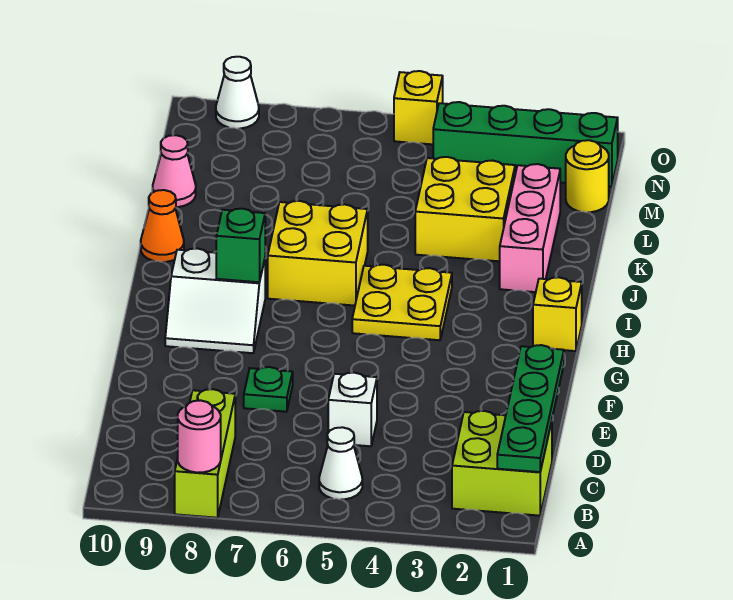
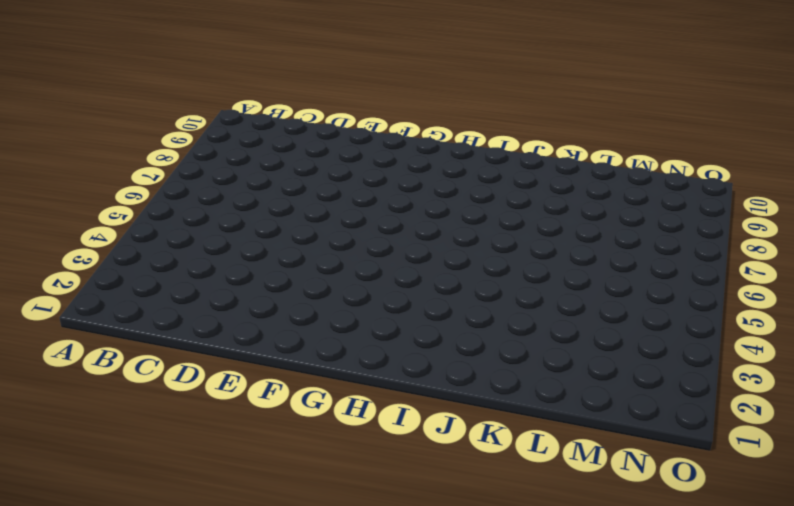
none -> lime brick A8:C8 level 1
none -> lime brick B1:C2 level 1
none -> white cone B5 level 1

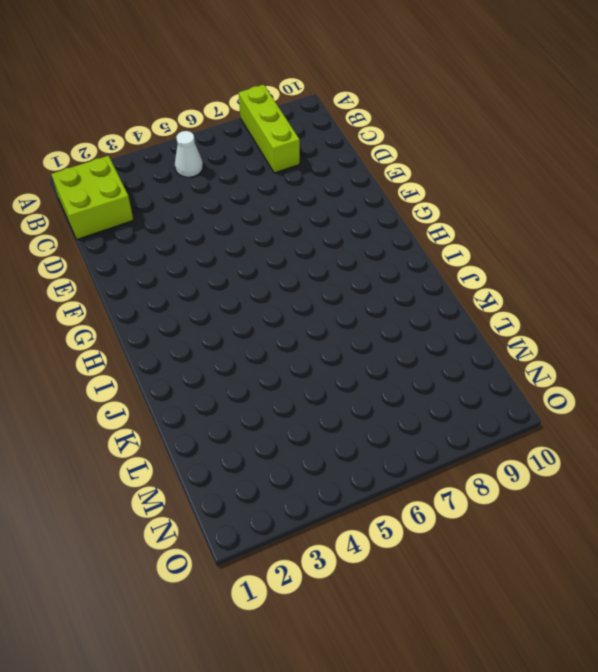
none -> white brick D5 level 1
none -> green plate E7 level 1
none -> white slope G8:H9 level 1 top H

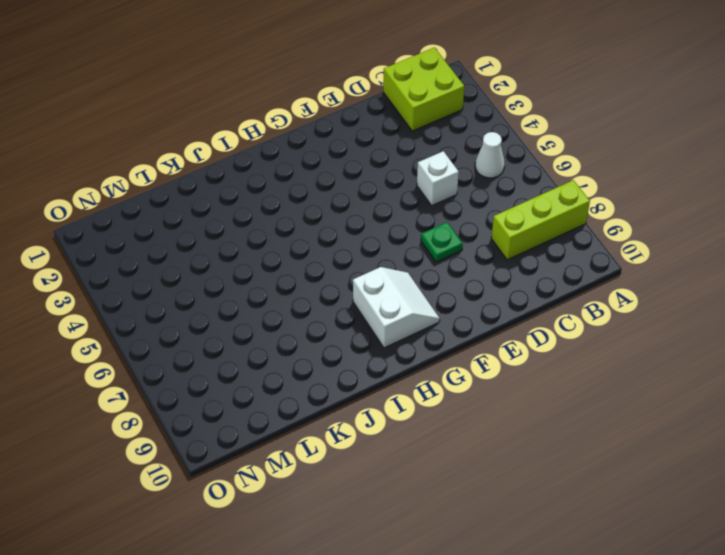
none -> yellow brick H1 level 1
none -> yellow plate H4:I5 level 1
none -> yellow brick I6:J7 level 1

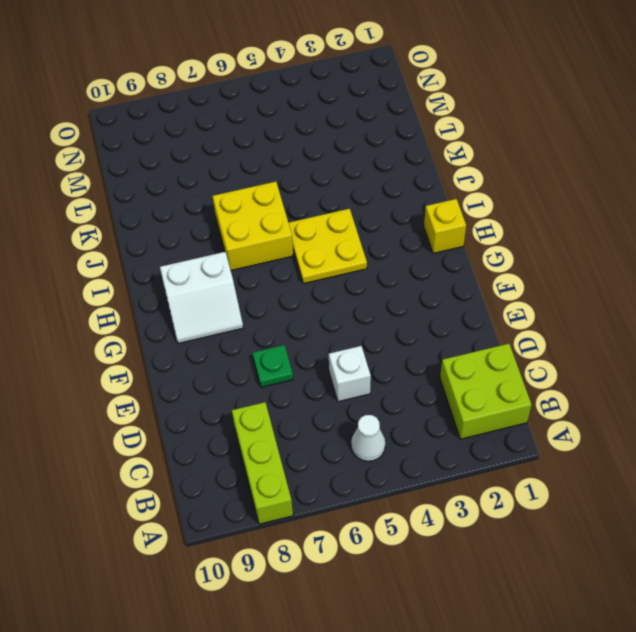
none -> pink brick J2:L2 level 1
none -> orange cone J10 level 1
none -> yellow brick K3:L4 level 1

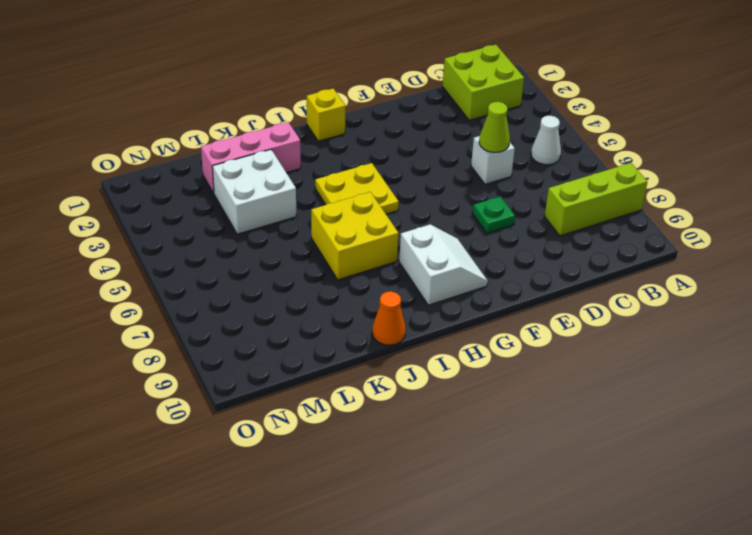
lime cone D5 level 2 -> none
white brick K3:L4 level 1 -> yellow brick K3:L4 level 1
none -> pink cone L10 level 1
none -> yellow round brick M1 level 1
none -> green brick N1:N4 level 1

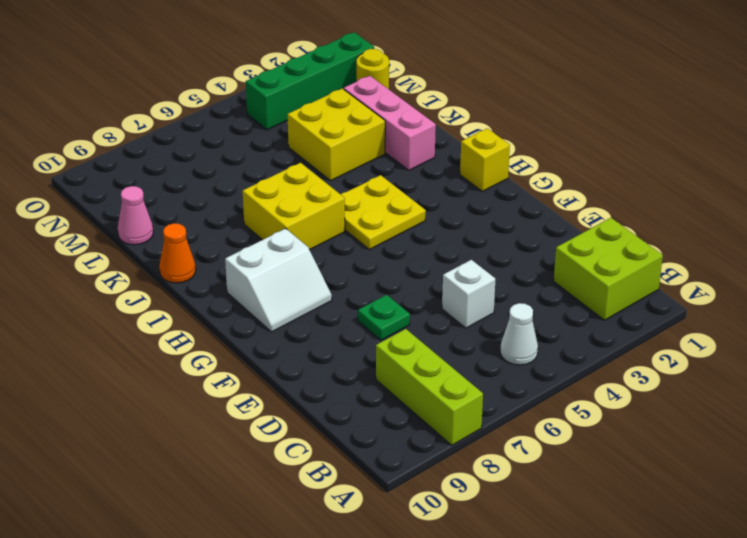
none -> yellow brick O5 level 1
none -> white cone O9 level 1
none -> pink round brick A8 level 2

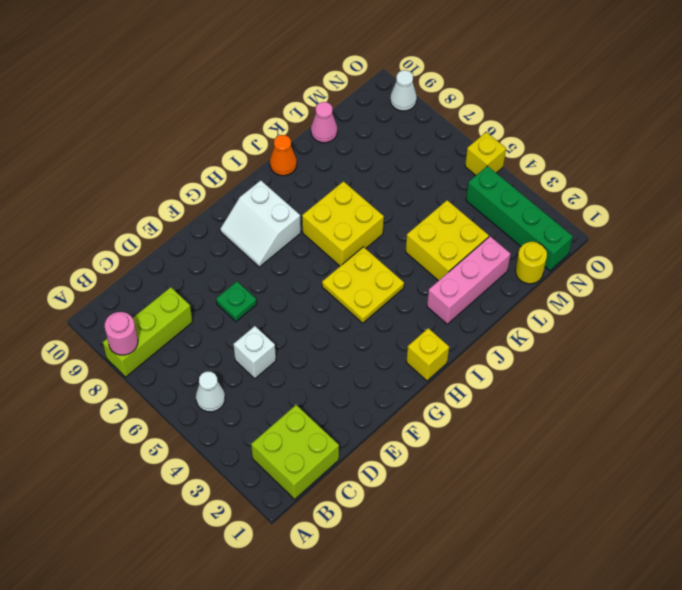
none -> green plate B1:E1 level 2
none -> green brick H8 level 2

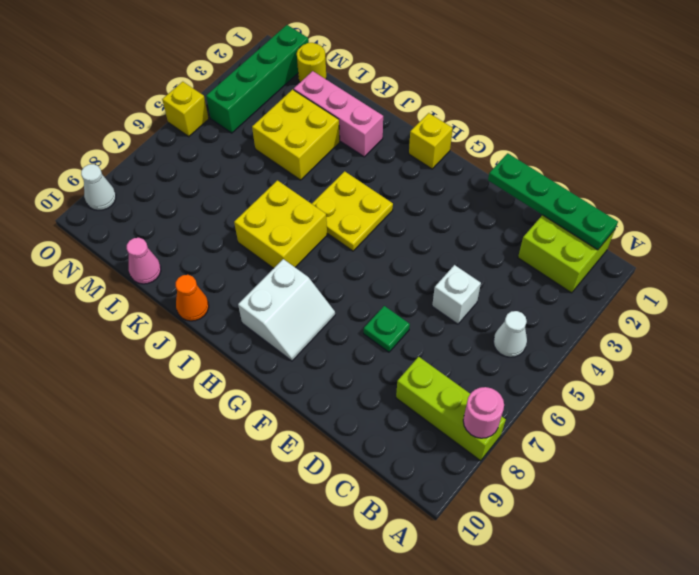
none -> green brick H8 level 2

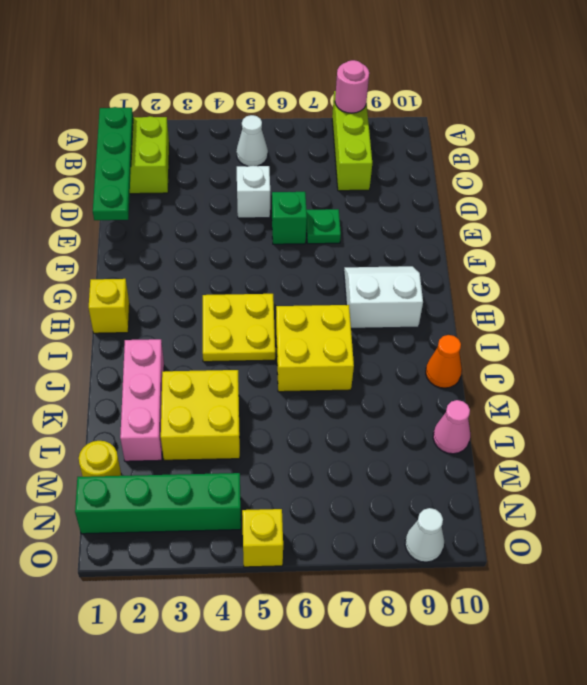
green brick E6 level 1 -> green brick H8 level 2

